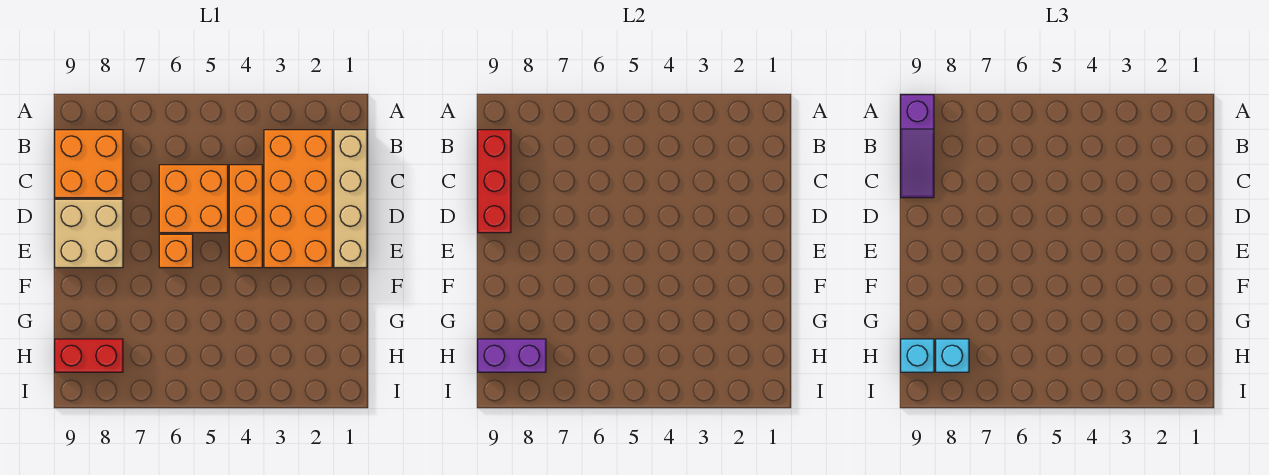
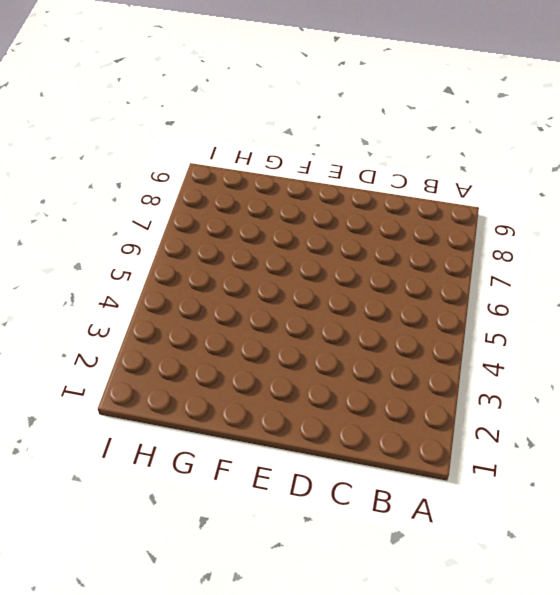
none -> tan brick B1:E1 level 1
none -> orange brick B2:E3 level 1
none -> orange brick B8:C9 level 1

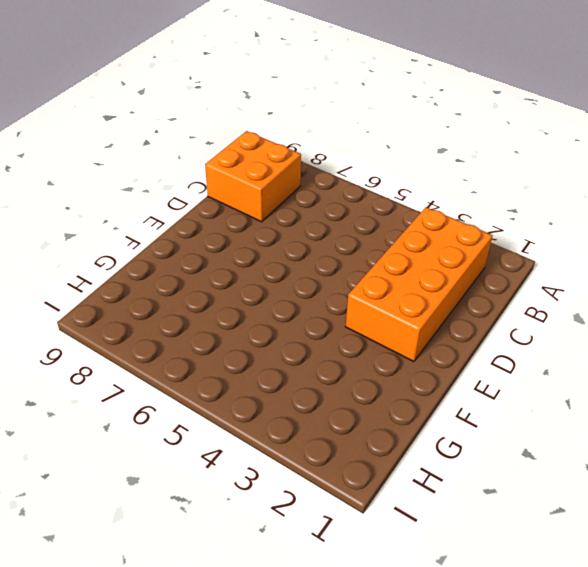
none -> tan brick B1:E1 level 1
none -> orange brick C4:E4 level 1
none -> orange brick C5:D6 level 1

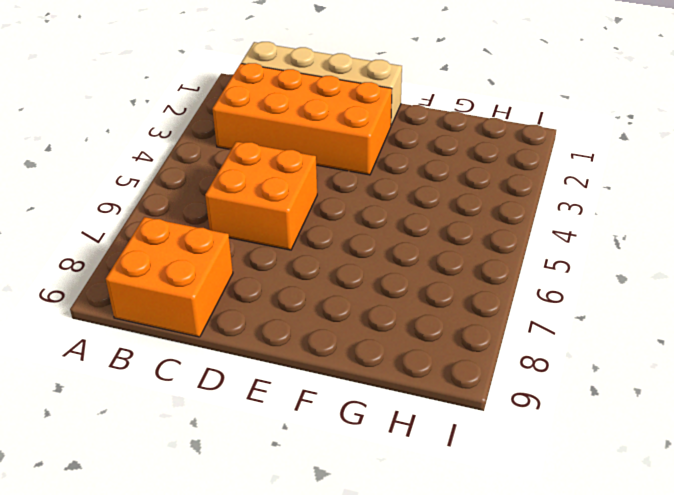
none -> orange brick C4:E4 level 1
none -> tan brick D8:E9 level 1
none -> orange brick E6 level 1

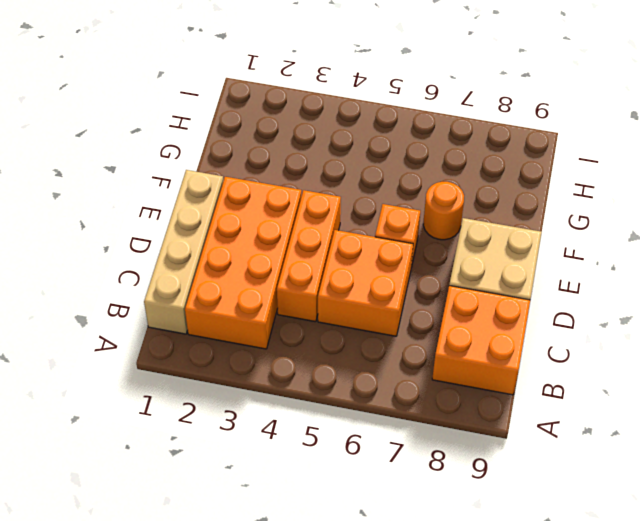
orange round brick F7 level 1 -> none
none -> red brick H8:H9 level 1
none -> red brick B9:D9 level 2
none -> purple brick H8:H9 level 2

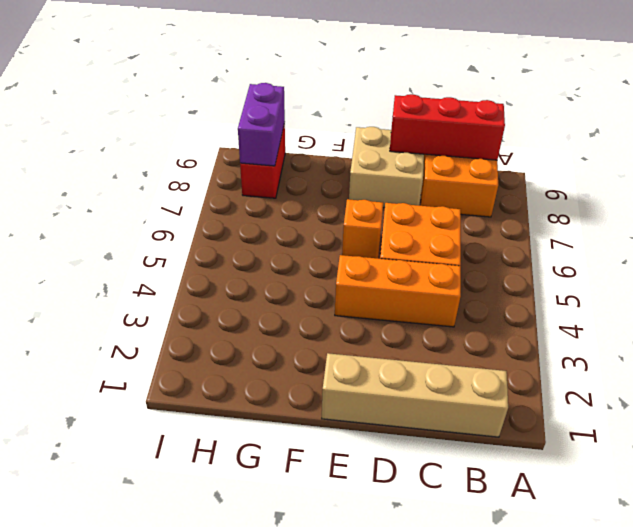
none -> orange brick B2:E3 level 1
none -> purple slope A9:C9 level 3 top A
none -> cyan brick H8 level 3

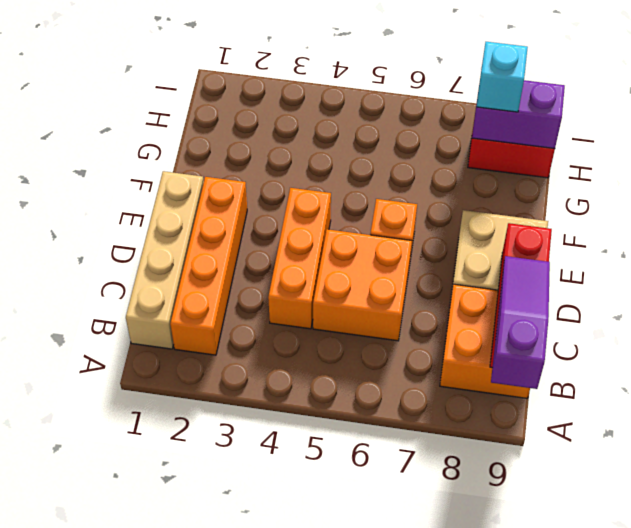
orange brick B2:E2 level 1 -> orange brick B2:E3 level 1
none -> cyan brick H9 level 3

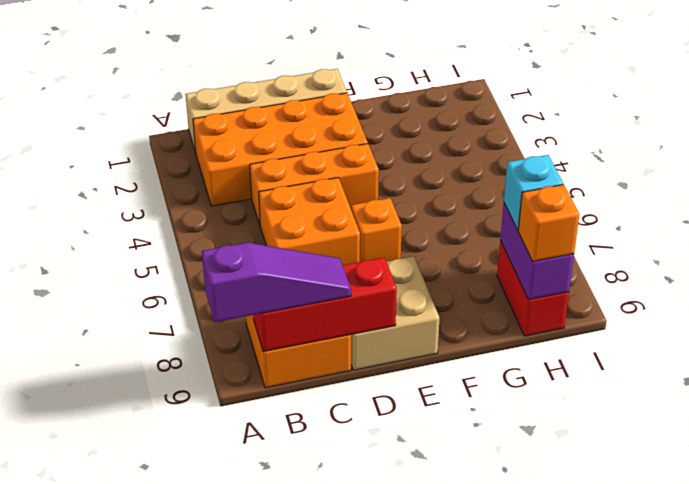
orange brick H9 level 3 -> cyan brick H9 level 3

